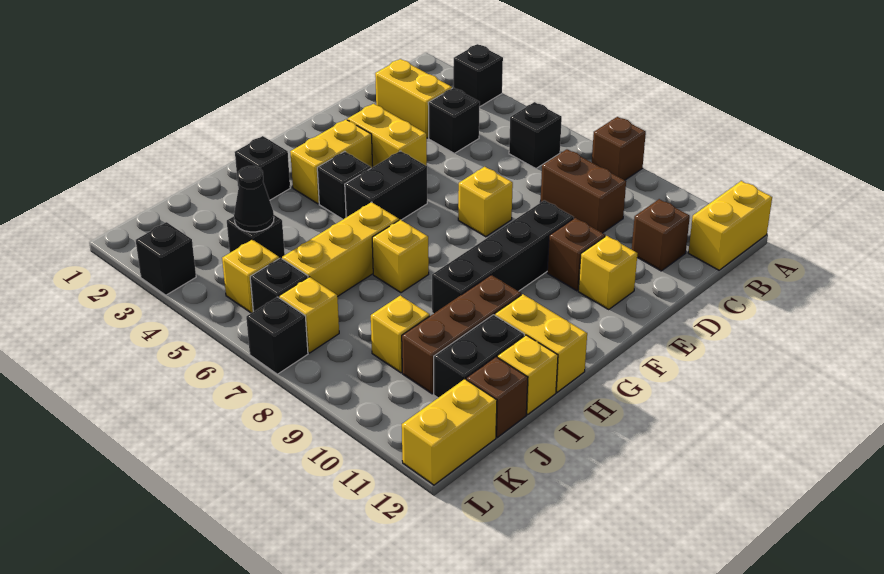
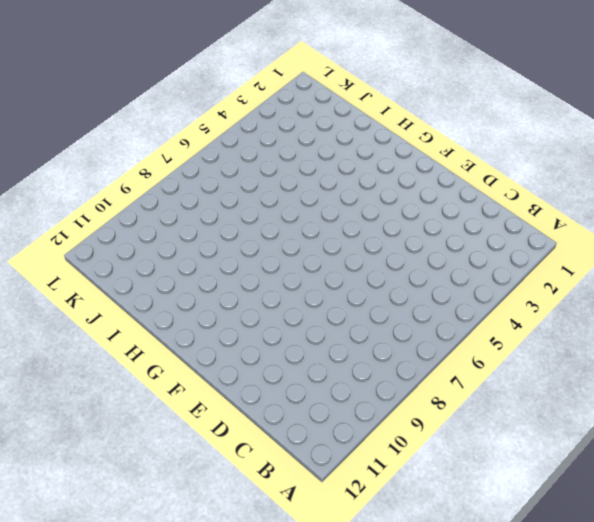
none -> black brick A3 level 1
none -> brown brick A8 level 1
none -> yellow brick A12:B12 level 1
none -> black brick B6 level 1

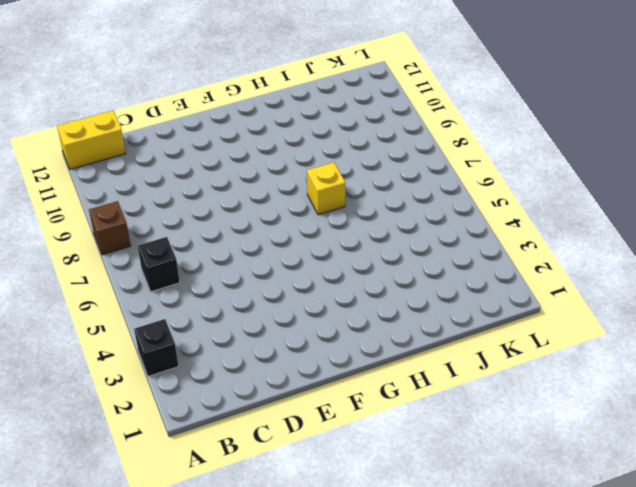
none -> yellow brick C2:C3 level 1
none -> black brick C4 level 1
none -> brown brick C8:C9 level 1
none -> brown brick C11 level 1

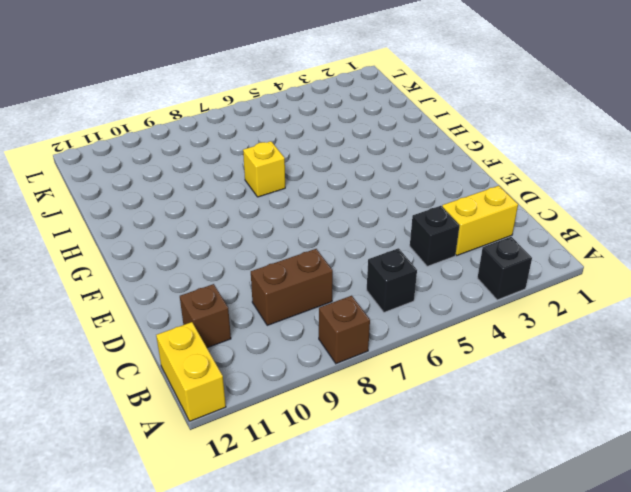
none -> yellow brick E3:E4 level 1
none -> yellow brick E7 level 1
none -> black brick E9:H9 level 1
none -> brown brick E10 level 1

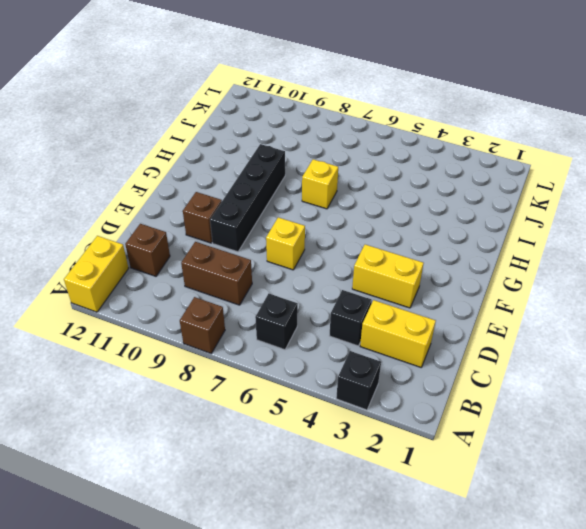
none -> yellow brick E11 level 1
none -> yellow brick F3:G3 level 1
none -> black brick F5:G5 level 1
none -> black brick G4 level 1

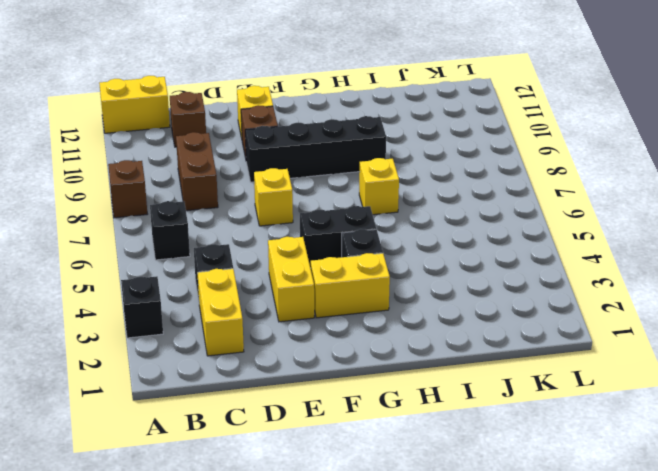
none -> black brick H2 level 1
none -> yellow brick H6:J6 level 1
none -> brown brick H10:J10 level 1
none -> yellow brick H11:H12 level 1

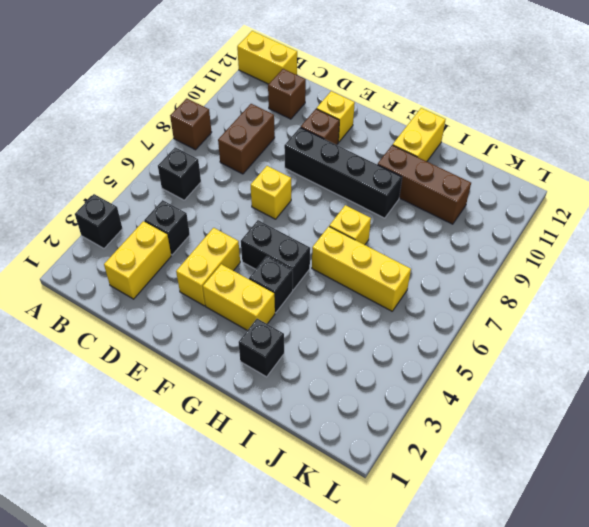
none -> black brick I11:J11 level 1
none -> yellow brick I12 level 1
none -> black brick J4 level 1
none -> yellow brick J9 level 1

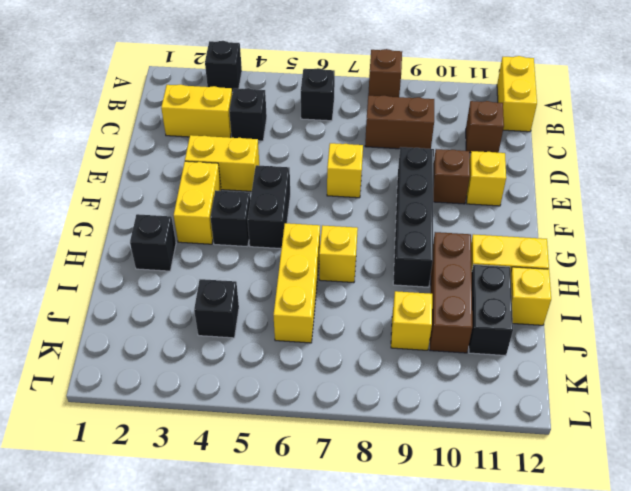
none -> brown brick J12 level 1
none -> yellow brick K5 level 1
none -> black brick K6 level 1
none -> yellow brick K7 level 1

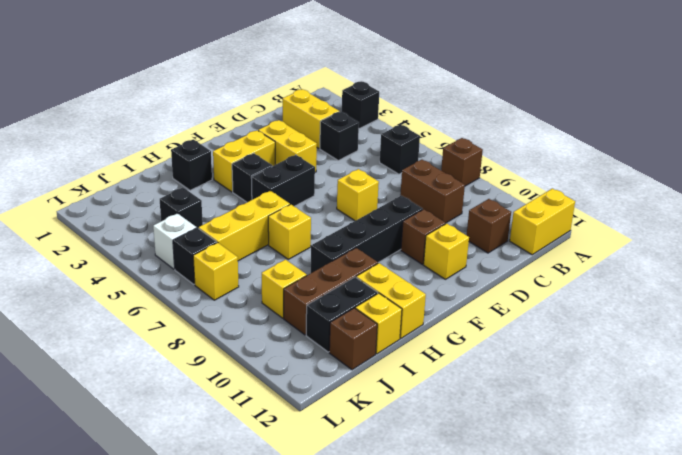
white brick K5 level 1 -> yellow brick K5 level 1
none -> yellow brick K12:L12 level 1
none -> black brick L3 level 1
none -> black brick L7 level 1
none -> black cone J4 level 2

